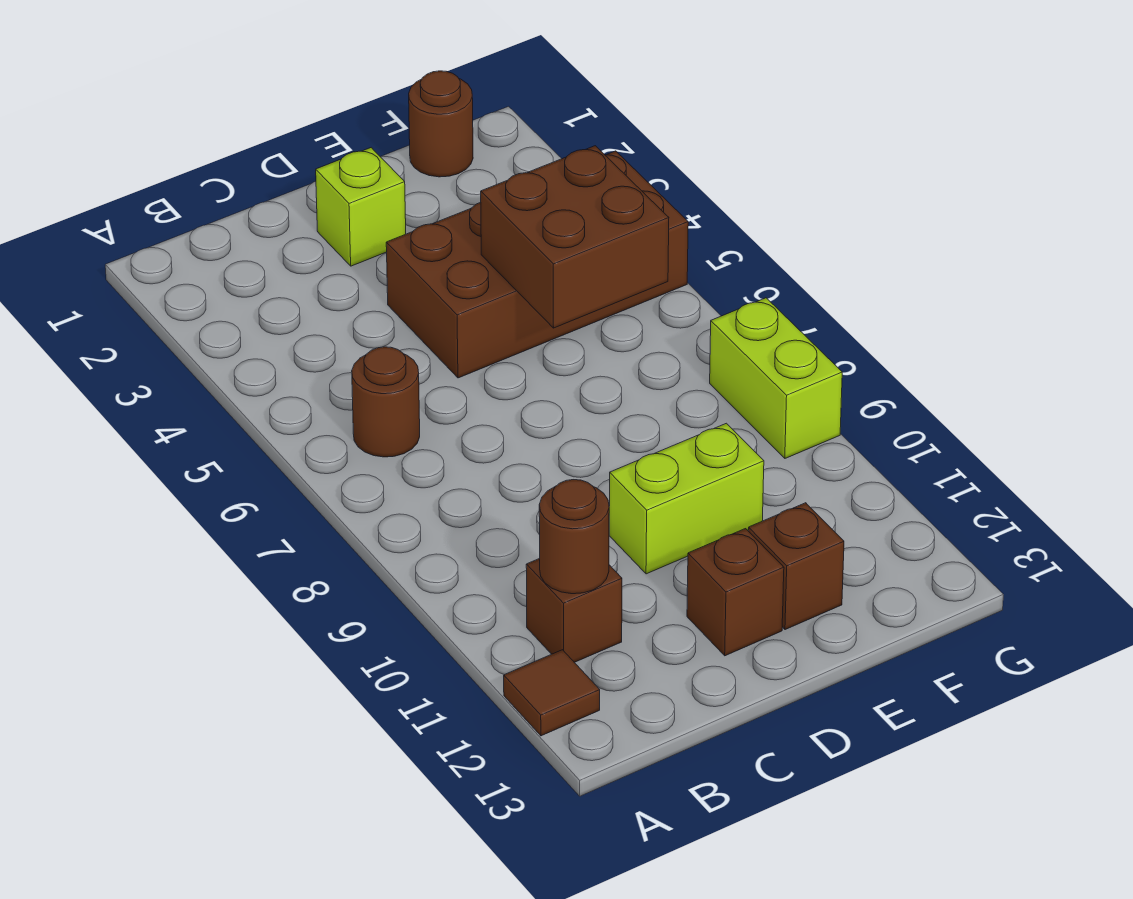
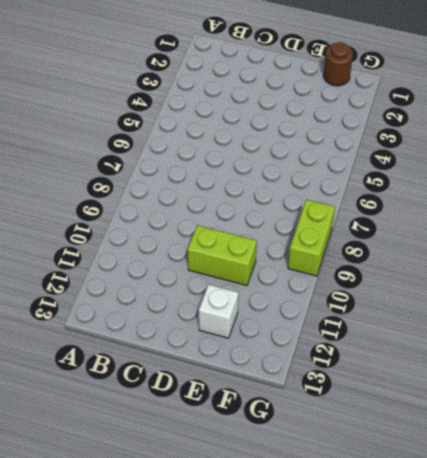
white brick E12 level 1 -> brown brick E12 level 1
none -> brown tile A12 level 1
none -> brown round brick B6 level 1
none -> brown brick B11 level 1

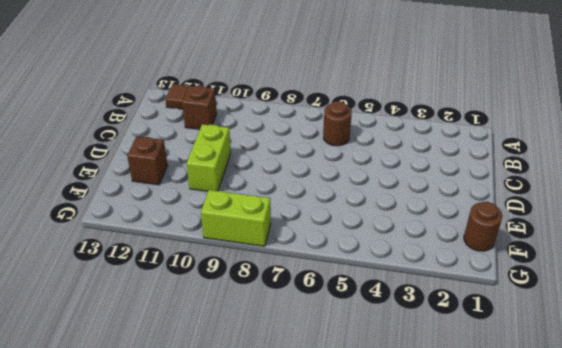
none -> lime brick D2 level 1
none -> brown brick D4:G5 level 1
none -> brown brick D12 level 1

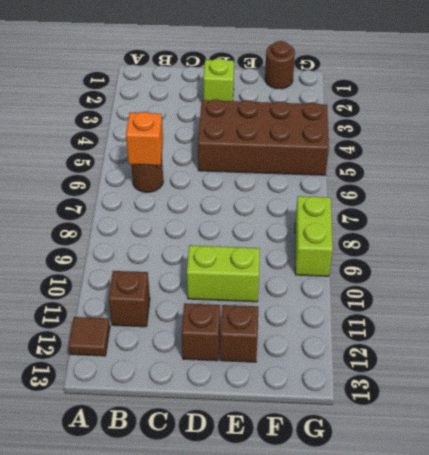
orange brick B6 level 2 -> none
none -> brown round brick B11 level 2
none -> brown brick E5:F6 level 2

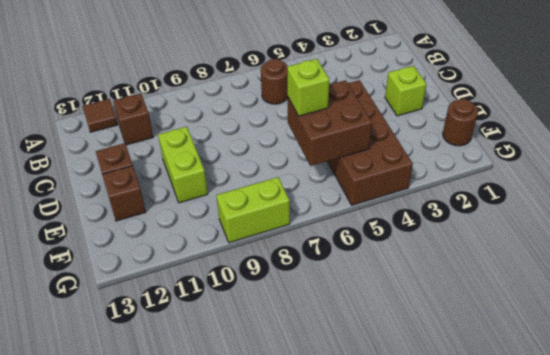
lime brick E6 level 3 -> none
none -> brown round brick B11 level 2

